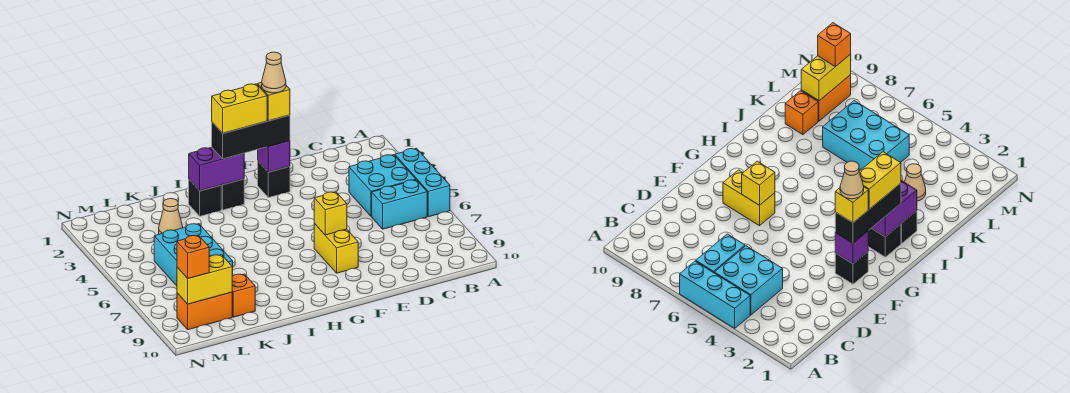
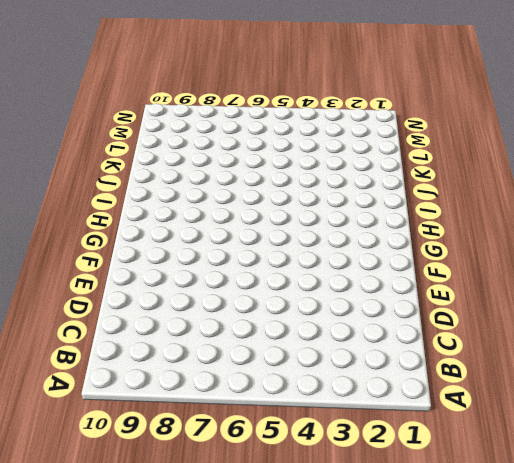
none -> cyan brick A4:A6 level 1
none -> cyan brick B4:C5 level 1
none -> cyan brick B6:C6 level 1

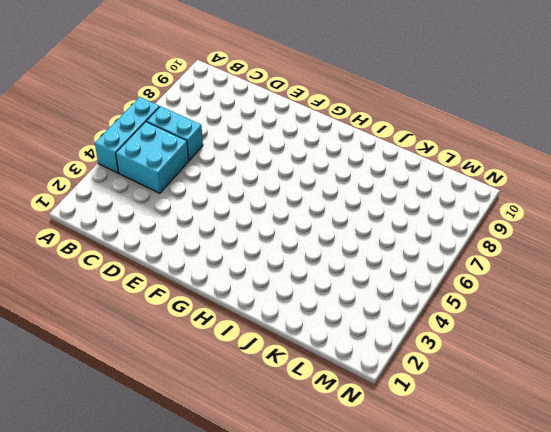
none -> black brick F2 level 1
none -> yellow brick F7:F8 level 1
none -> black brick H2 level 1

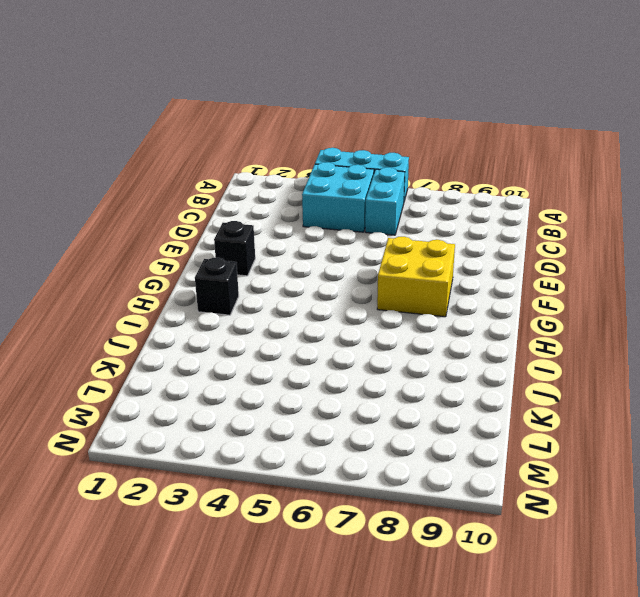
yellow brick F7:G8 level 1 -> yellow brick F7:F8 level 1
none -> black brick I2 level 1
none -> tan cone K3 level 1
none -> cyan brick K5:L7 level 1

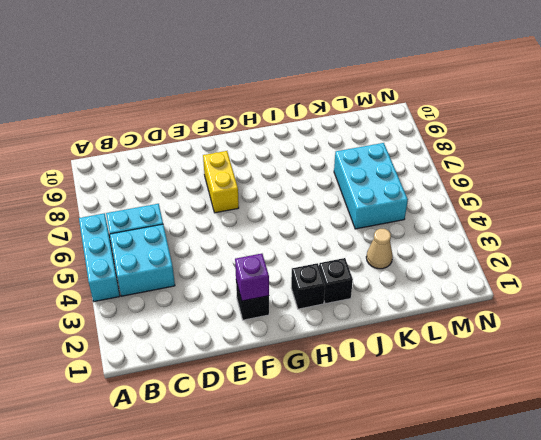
none -> orange brick K9 level 1
none -> orange brick L9:M9 level 1
none -> yellow brick F7 level 2

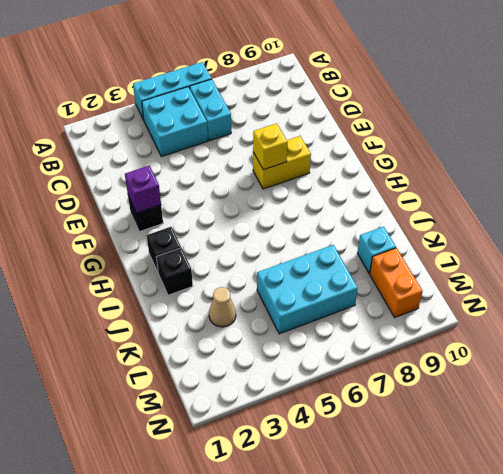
cyan brick K9 level 1 -> orange brick K9 level 1
none -> purple brick H2:I2 level 2
none -> yellow brick L9:M9 level 2
none -> black brick F2:H2 level 3

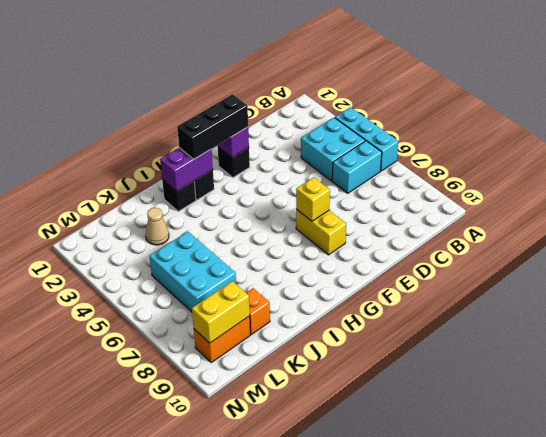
none -> orange brick M9 level 3
none -> yellow brick F2 level 4
none -> yellow brick G2:H2 level 4

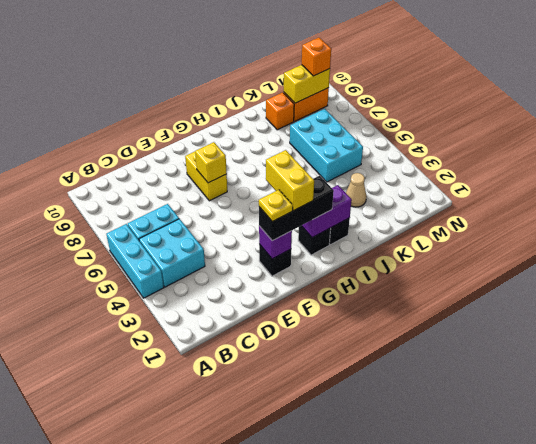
yellow plate F2 level 4 -> yellow brick F2 level 4
yellow brick G2:G3 level 4 -> yellow brick G2:H2 level 4
none -> tan cone F2 level 5

